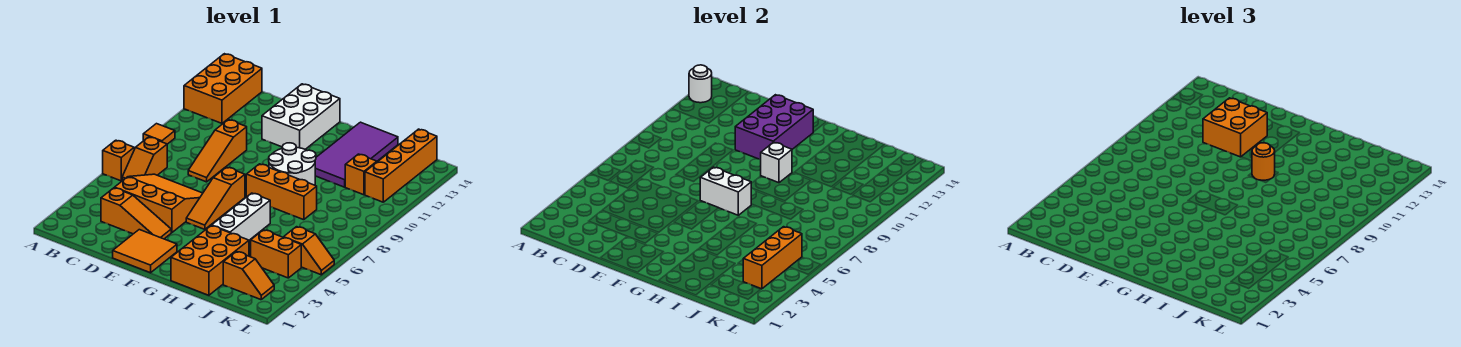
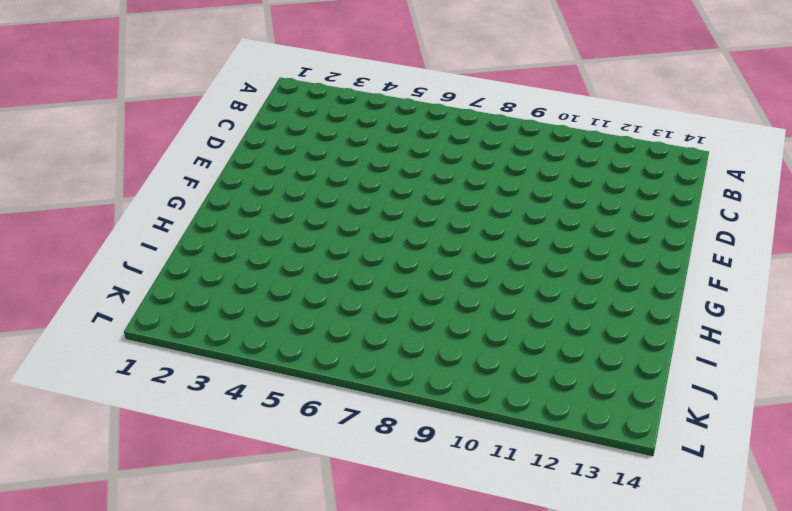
none -> orange brick A6 level 1
none -> orange tile A9 level 1
none -> orange brick A12:B14 level 1

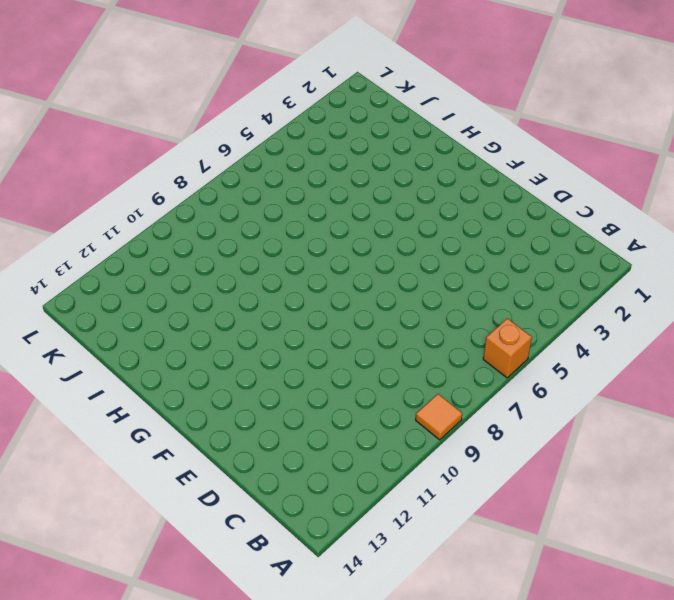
none -> orange brick A12:B14 level 1
none -> orange slope B6:B7 level 1 top 7
none -> orange slope C3:E3 level 1 top C

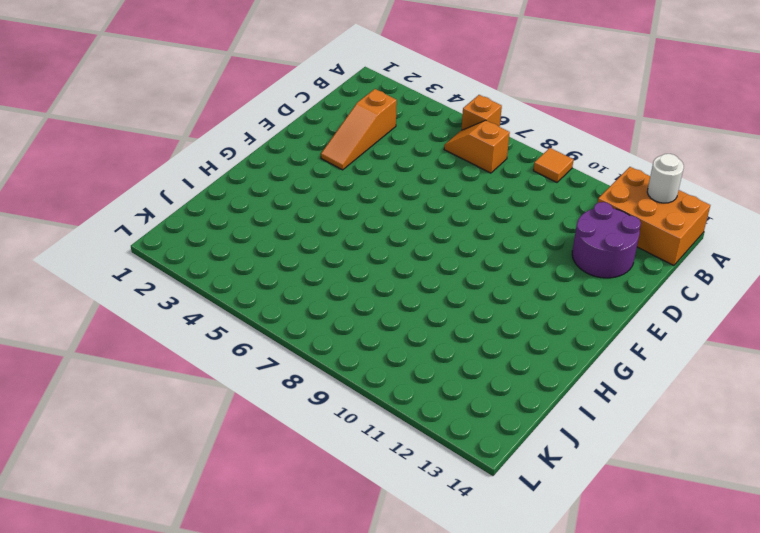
purple round brick C12:D13 level 1 -> none
none -> orange slope C4:E6 level 1 top 4
none -> orange slope D8:D10 level 1 top 10
none -> orange tile E1:F2 level 1

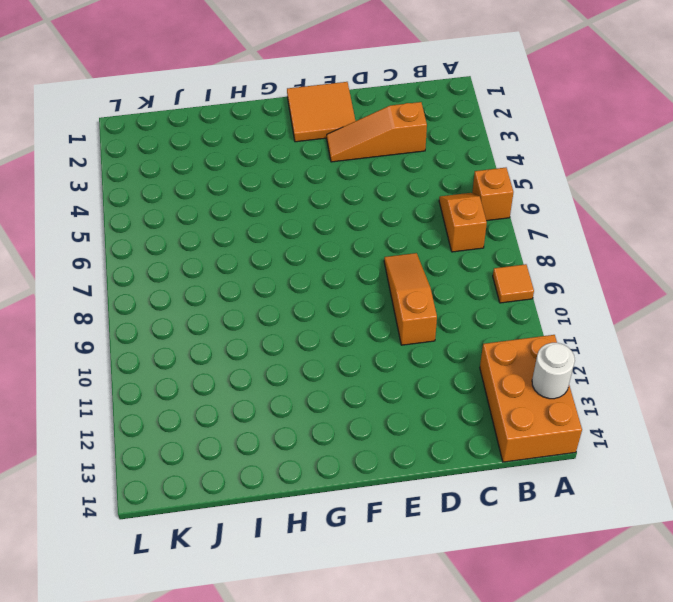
none -> orange slope C4:E6 level 1 top 4
none -> white brick E12:F14 level 1
none -> orange slope F5:F7 level 1 top 7

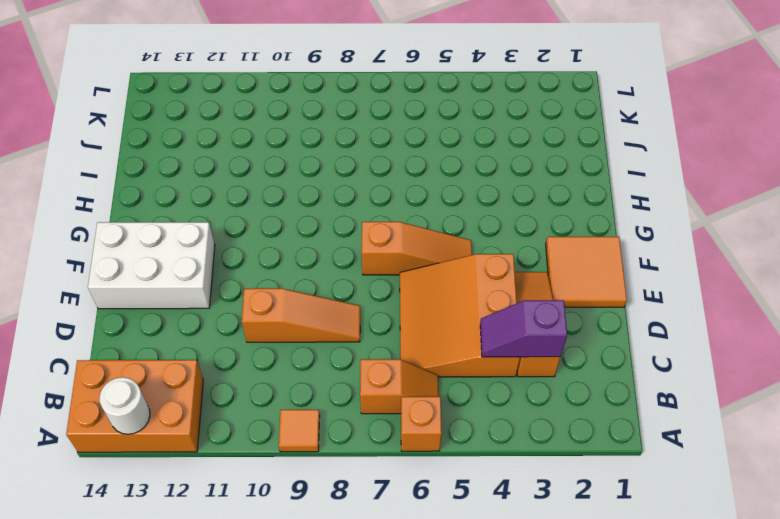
purple slope C3:C4 level 2 top 3 -> none
none -> orange brick G8:I8 level 1
none -> white round brick G9:H10 level 1
none -> orange brick H1:I3 level 1

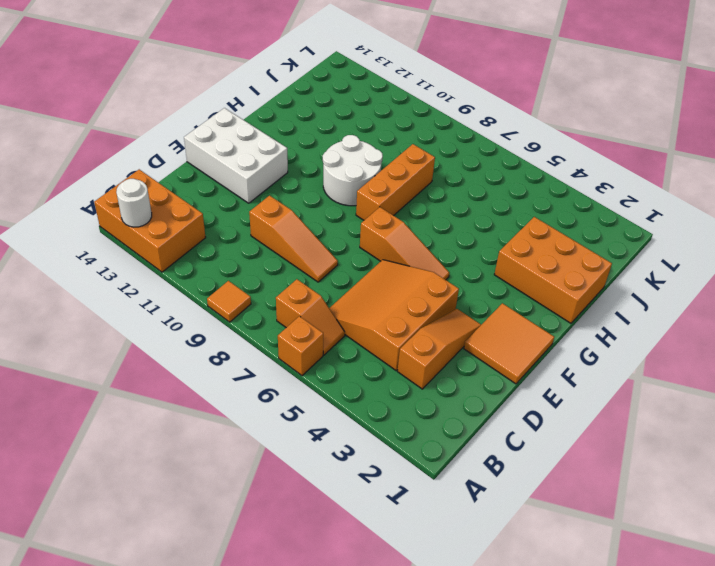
none -> white brick H4:H6 level 1
none -> purple tile H11:I14 level 1
none -> orange slope J2:K2 level 1 top J

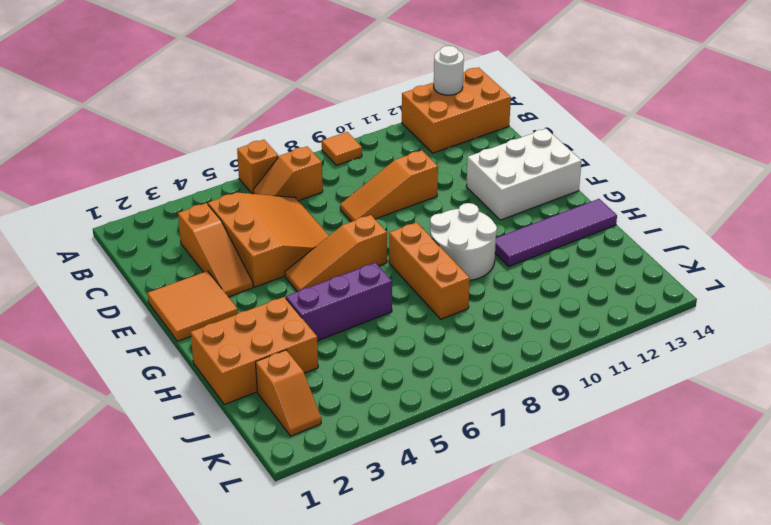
purple brick H4:H6 level 1 -> white brick H4:H6 level 1
purple tile H11:H14 level 1 -> purple tile H11:I14 level 1
none -> orange brick J4:K4 level 1
none -> orange brick J11 level 1
none -> orange slope K5:L5 level 1 top K

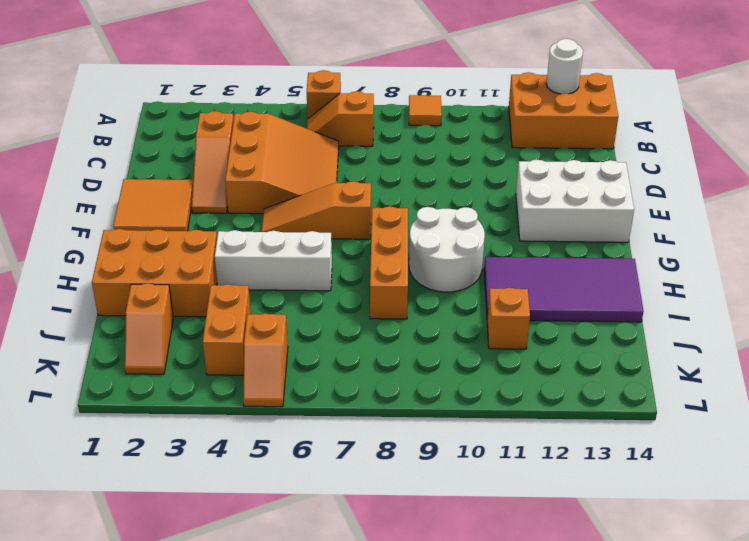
none -> orange slope D8:D10 level 1 top 10
none -> orange brick K11:K14 level 1
none -> purple brick E11:F13 level 2

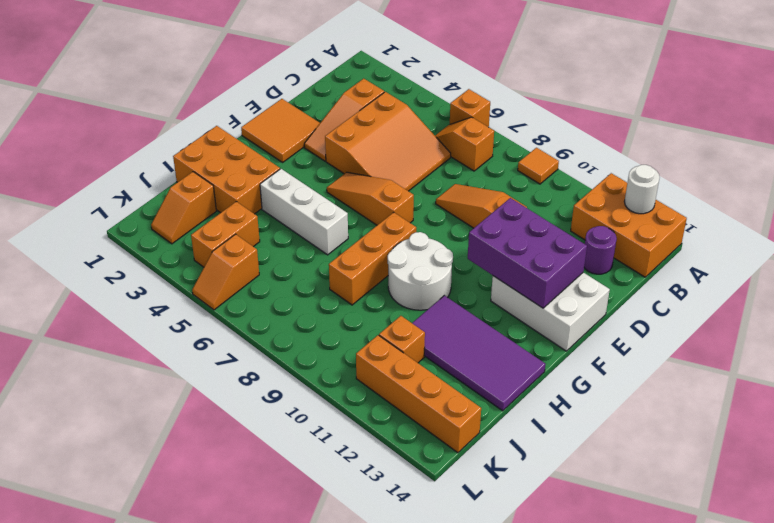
purple round brick C13 level 1 -> none
none -> white brick F7:G7 level 2
none -> white brick G10 level 2
none -> orange brick K3:K5 level 2

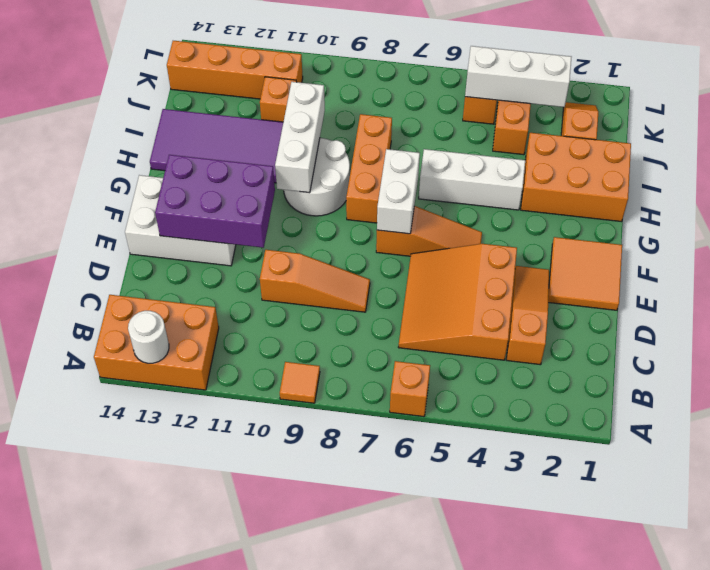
white brick G10:I10 level 2 -> white brick G10 level 2
white brick K3:K5 level 2 -> orange brick K3:K5 level 2
none -> orange slope B6:B7 level 1 top 7
none -> orange brick D11:E12 level 3
none -> orange round brick G10 level 3

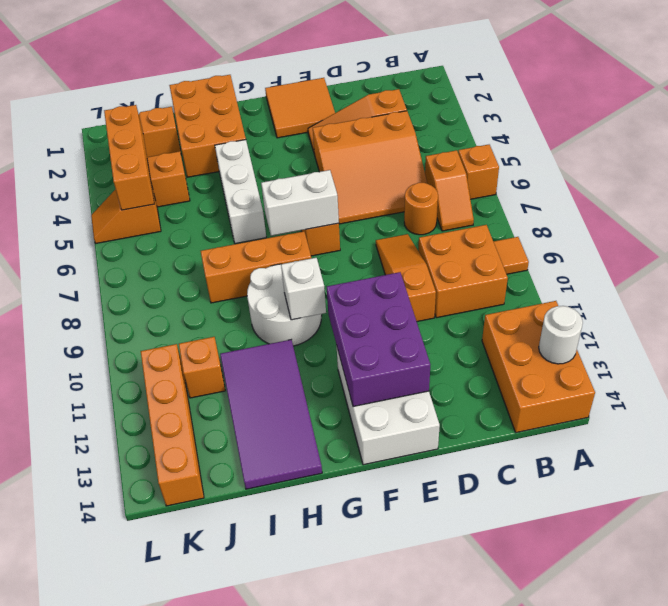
orange slope B6:B7 level 1 top 6 -> orange slope B6:B7 level 1 top 7
orange brick B9:C10 level 1 -> orange brick D11:E12 level 3
orange round brick C7 level 1 -> orange round brick G10 level 3

